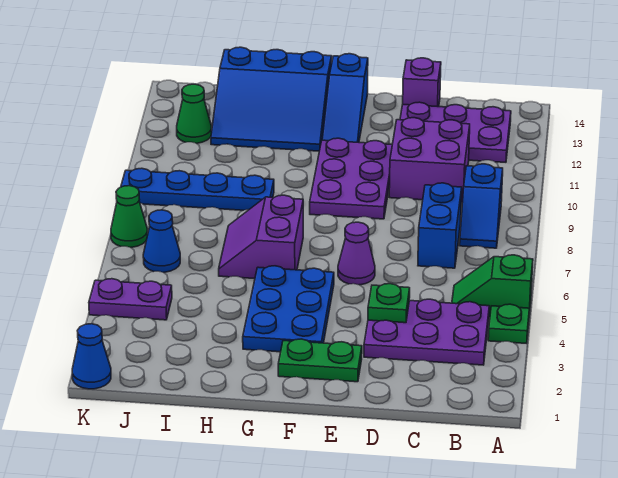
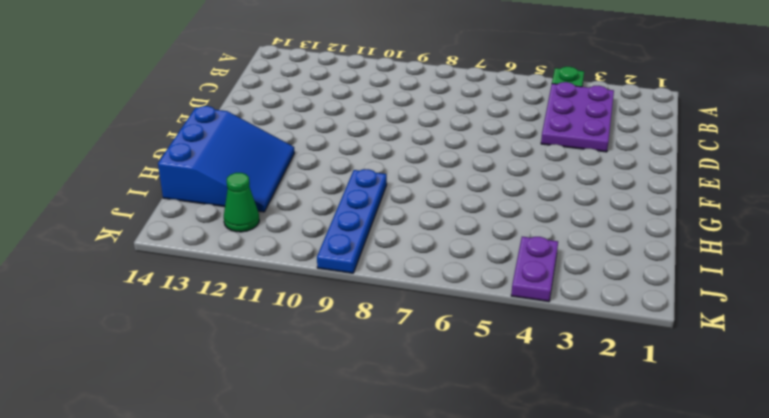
none -> green slope A5:B5 level 1 top A
none -> blue slope B8:B9 level 1 top 9
none -> purple plate B12:D13 level 1

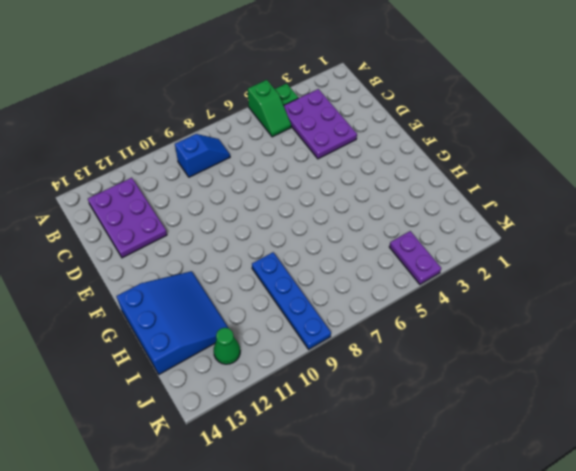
none -> blue brick C7:C8 level 1
none -> purple brick C10:D11 level 1
none -> purple brick D14 level 1

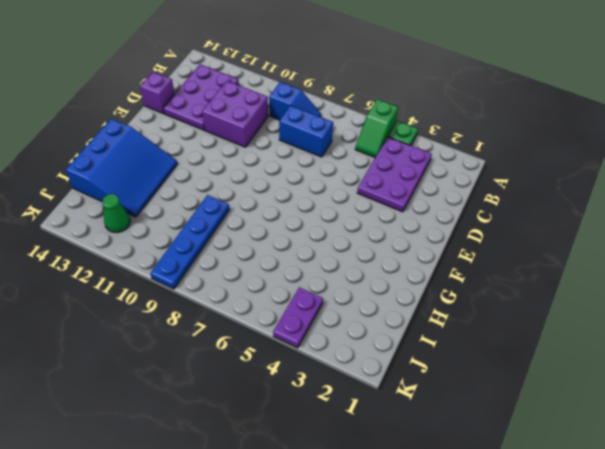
none -> green plate E2:F2 level 1
none -> purple cone E6 level 1
none -> purple plate E9:F11 level 1

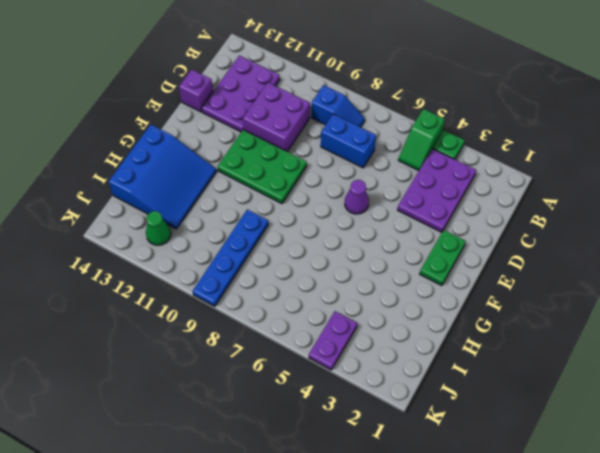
green plate E9:F11 level 1 -> purple plate E9:F11 level 1
none -> blue plate F3:G5 level 1
none -> blue slope F12:F14 level 1 top 14
none -> purple slope G6:H7 level 1 top G

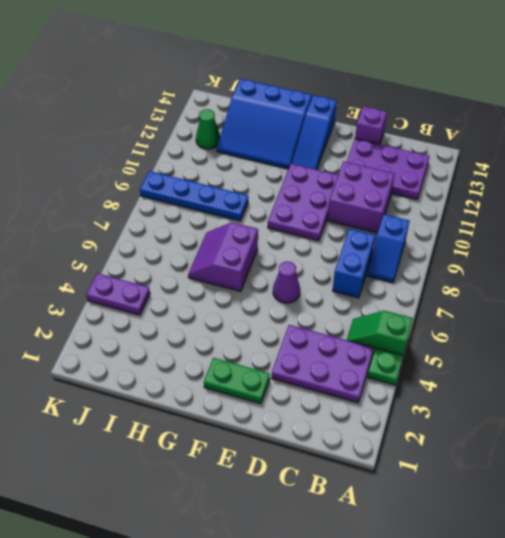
none -> blue plate F3:G5 level 1
none -> blue cone J6 level 1
none -> blue cone K1 level 1

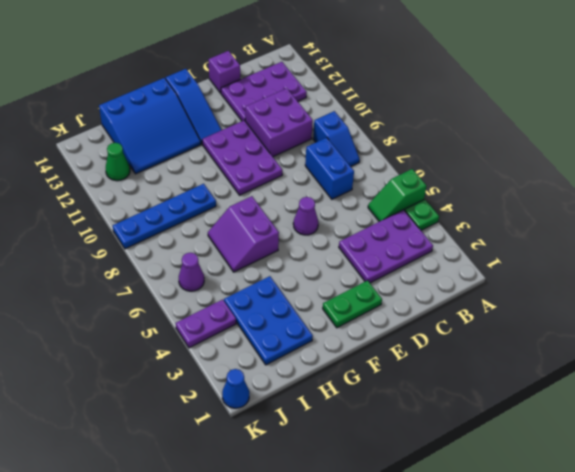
blue plate H2:I4 level 1 -> blue plate F3:G5 level 1
purple cone J6 level 1 -> blue cone J6 level 1
none -> green cone K7 level 1
none -> green plate D4 level 2

